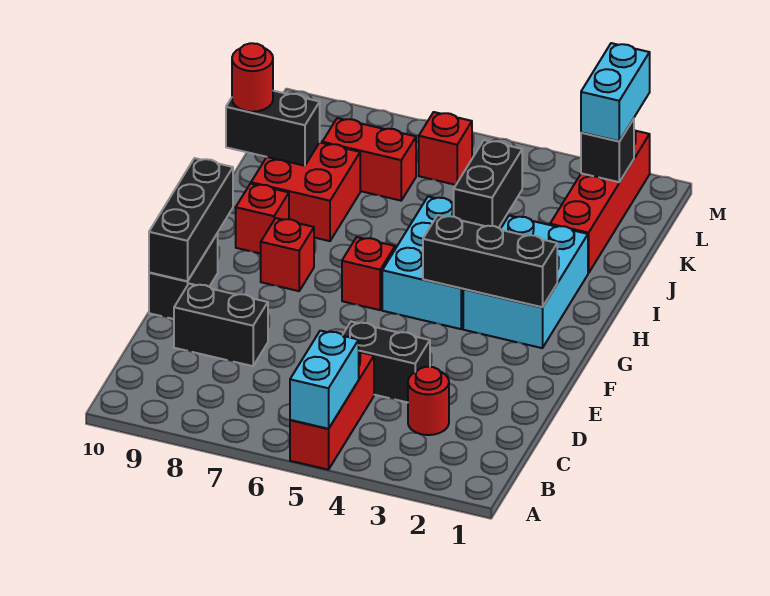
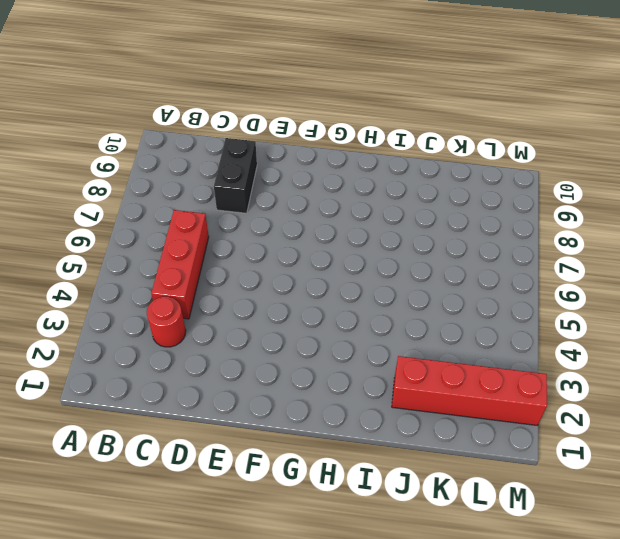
red brick C4:C6 level 1 -> red brick A5:C5 level 1
none -> black brick D4:D5 level 1
none -> black brick E10:F10 level 1
none -> cyan brick G2:I3 level 1

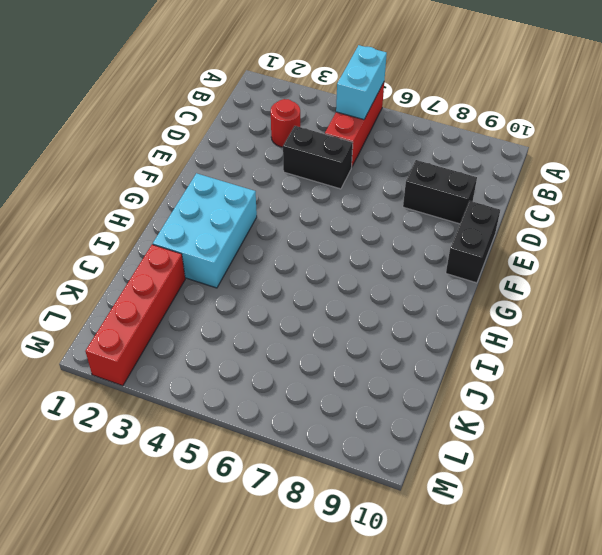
none -> cyan brick G4:I5 level 1
none -> red brick G6 level 1
none -> red brick G8 level 1

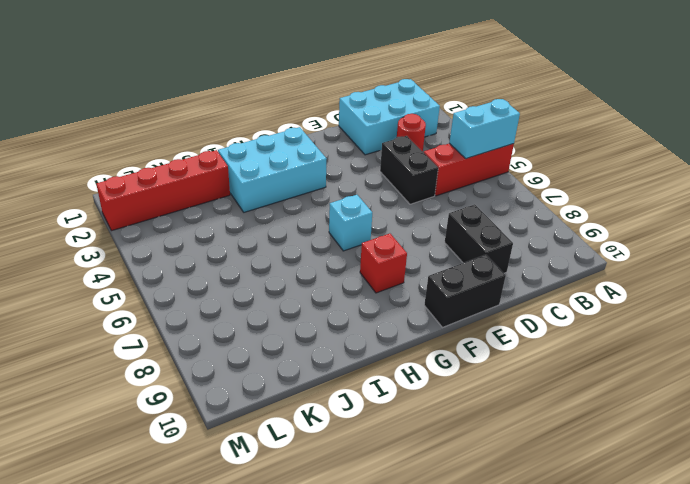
cyan brick B1:D2 level 1 -> cyan brick G4:I5 level 1
cyan brick G6 level 1 -> red brick G6 level 1
none -> red brick H9 level 1
none -> red brick I8:J9 level 1
none -> red brick K7:K8 level 1

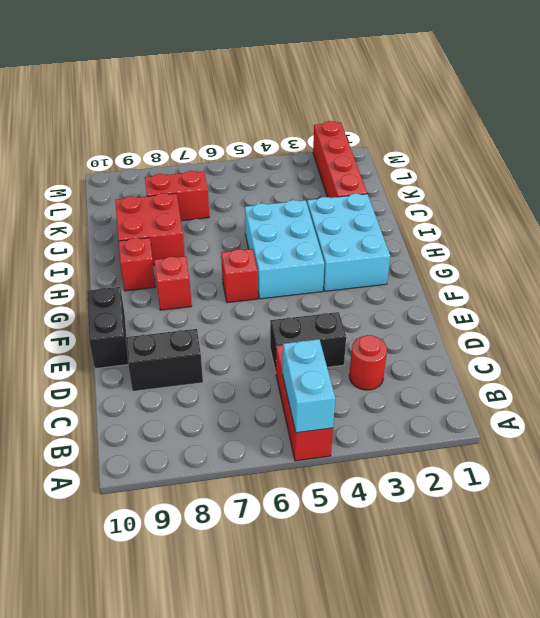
none -> red brick L6 level 1
none -> black brick E10:G10 level 2
none -> black brick G2:G4 level 2

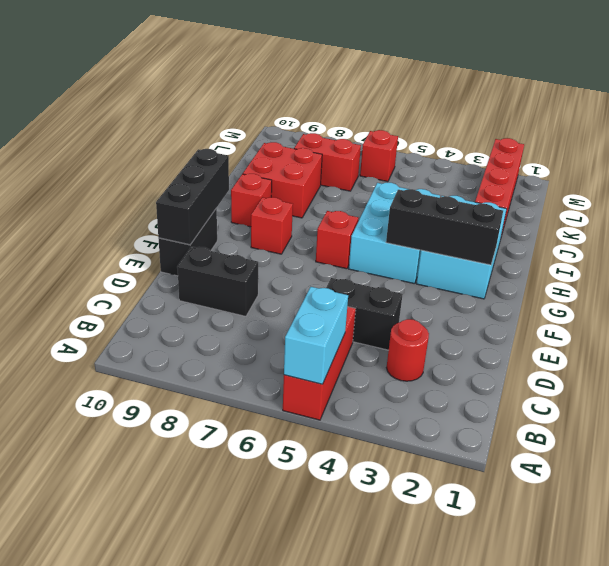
none -> black brick I4:J4 level 2
none -> black brick J9:J10 level 2
none -> black brick L2 level 2

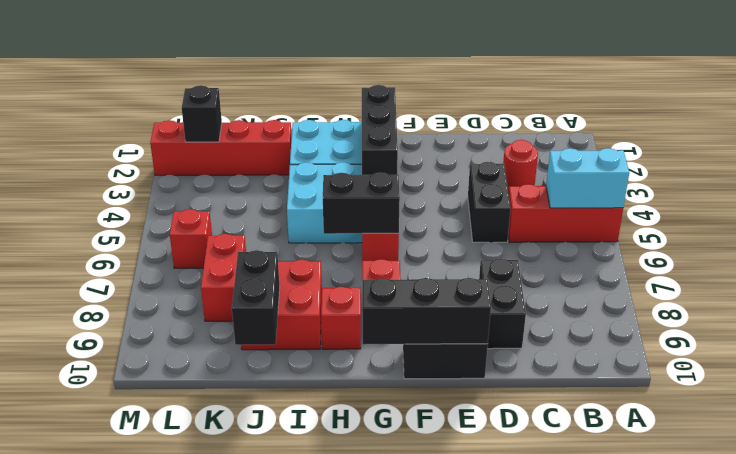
black brick G6:H6 level 2 -> black brick I4:J4 level 2
none -> red round brick J10 level 3
none -> cyan brick L2:M2 level 3

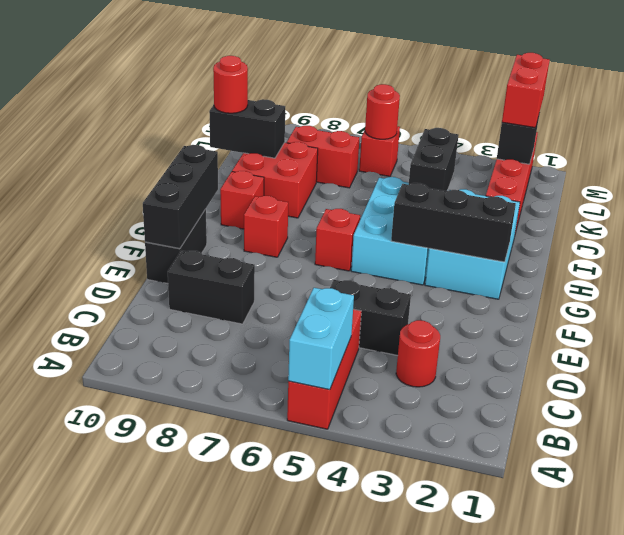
red brick L2:M2 level 3 -> cyan brick L2:M2 level 3
red round brick L6 level 2 -> none

